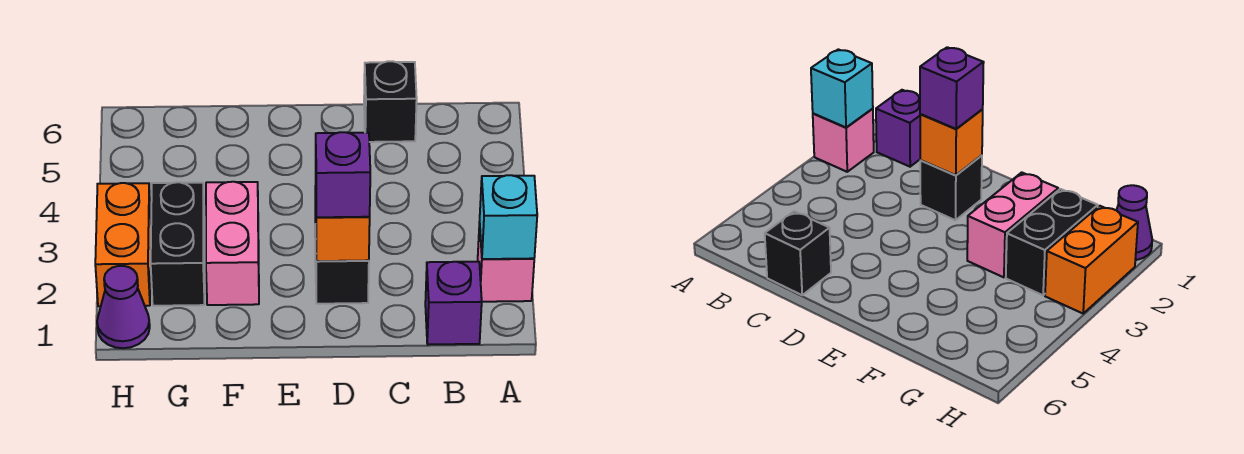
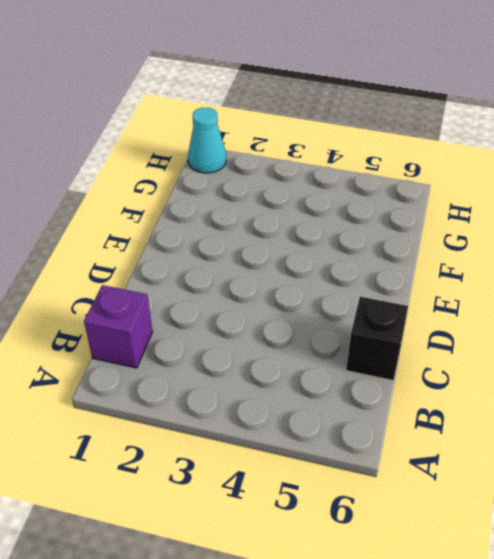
cyan cone H1 level 1 -> purple cone H1 level 1
none -> pink brick A2 level 1
none -> black brick D2 level 1

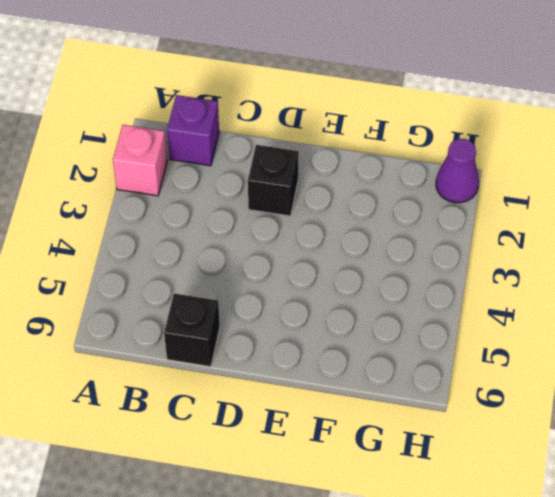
none -> pink brick F2:F3 level 1
none -> black brick G2:G3 level 1

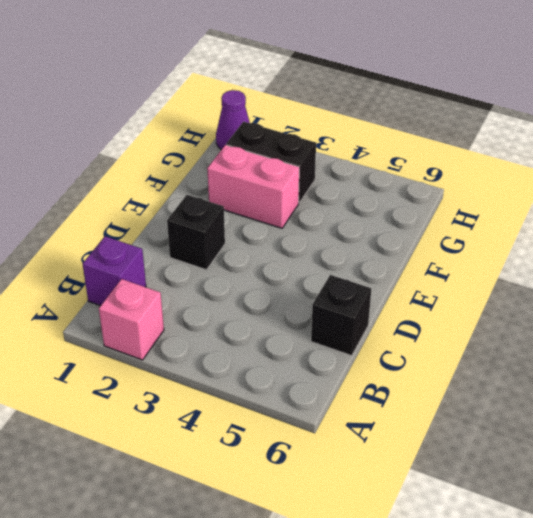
none -> orange brick H2:H3 level 1
none -> cyan brick A2 level 2

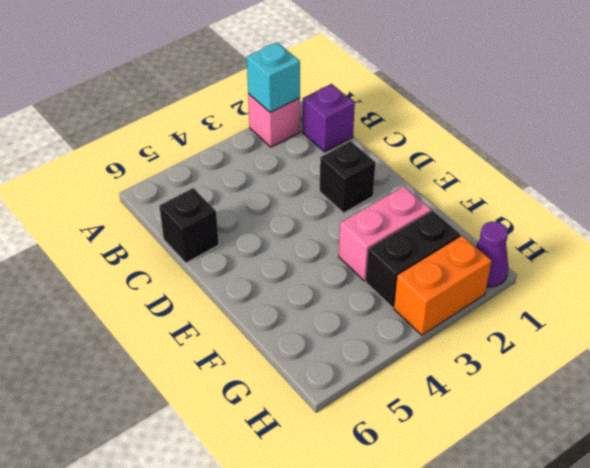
none -> orange brick D2 level 2
none -> purple brick D2 level 3

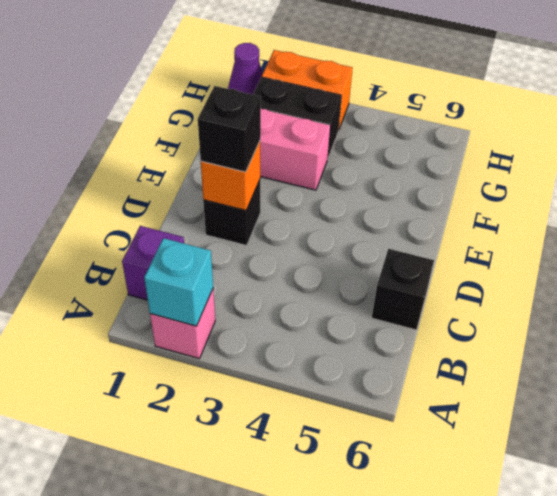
black brick D2 level 3 -> purple brick D2 level 3

